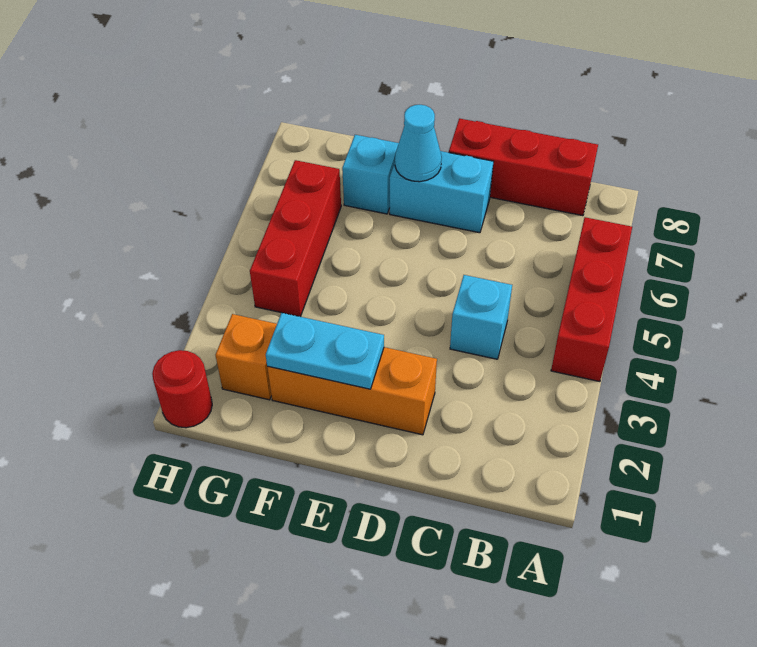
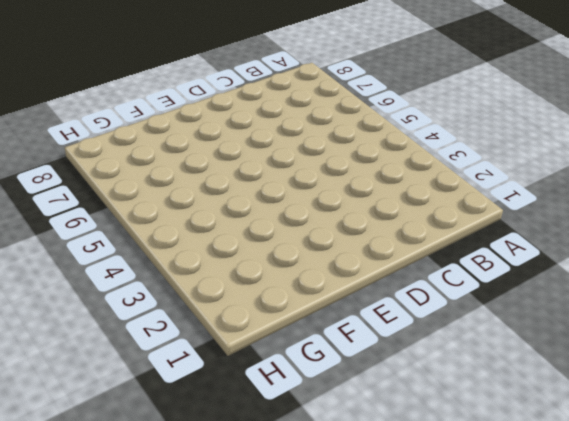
none -> red brick A4:A6 level 1
none -> red brick B8:D8 level 1

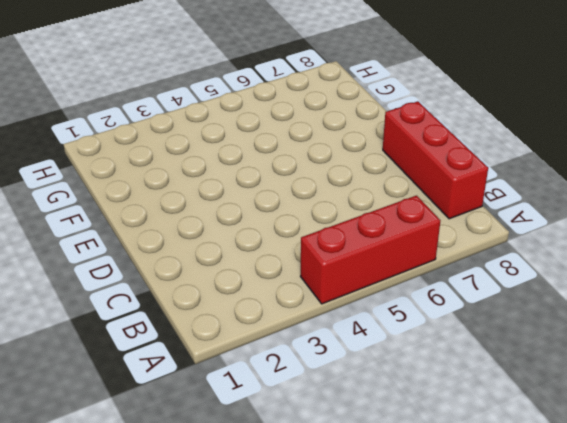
none -> cyan brick C4 level 1
none -> orange brick D2:F2 level 1

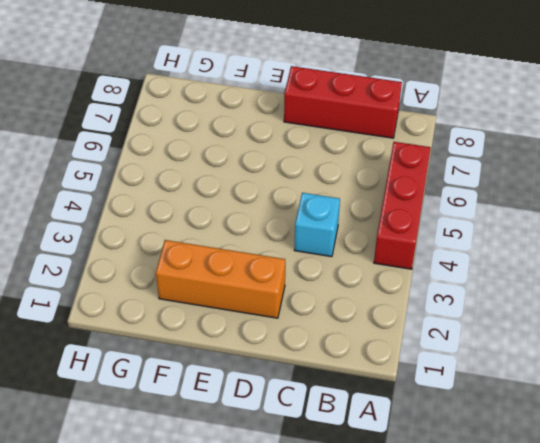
none -> cyan brick D7:E7 level 1
none -> cyan brick F7 level 1

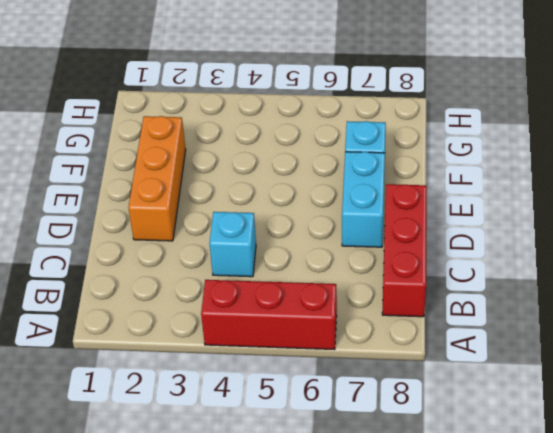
none -> orange brick G2 level 1
none -> red brick G4:G6 level 1

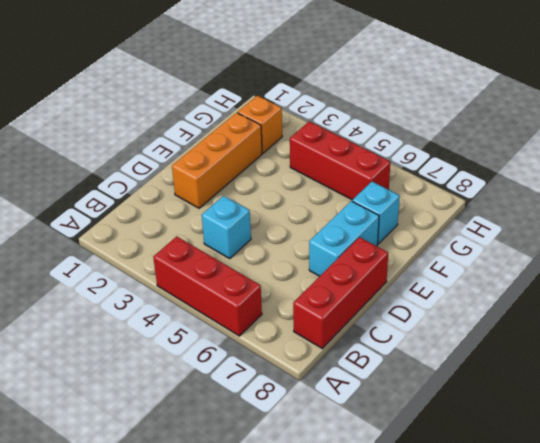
none -> red round brick H1 level 1
none -> cyan plate E2:F2 level 2

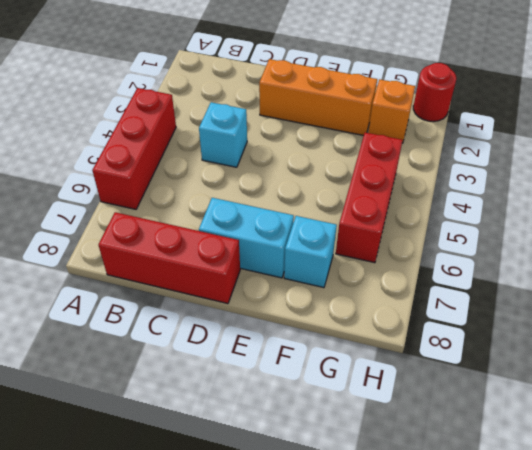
none -> cyan plate E2:F2 level 2
none -> cyan cone E7 level 2

